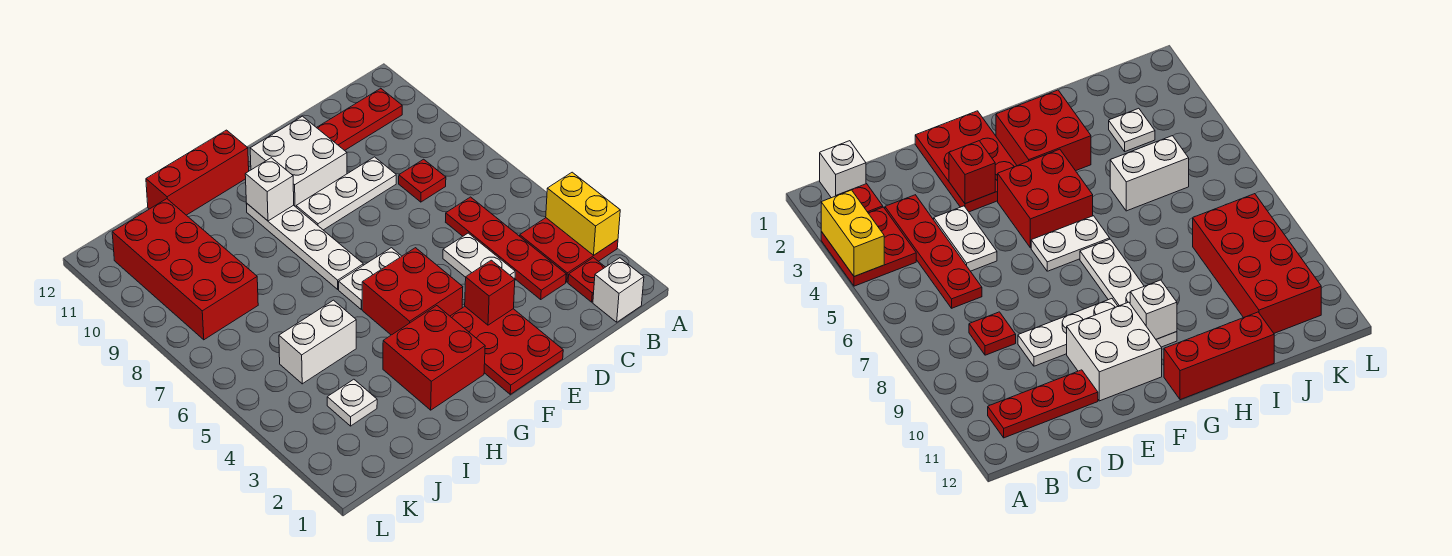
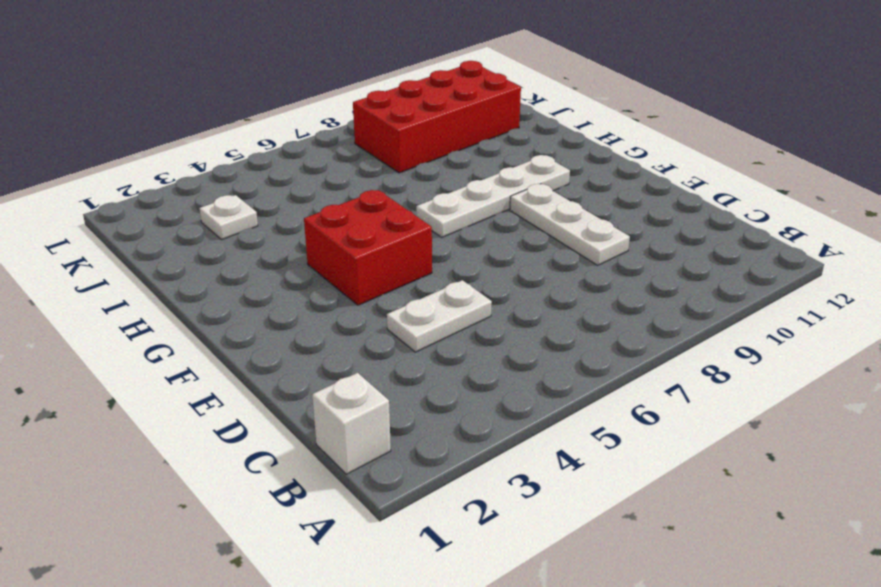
none -> red plate A3:B4 level 1
none -> red plate B2 level 1
none -> red plate B11:D11 level 1

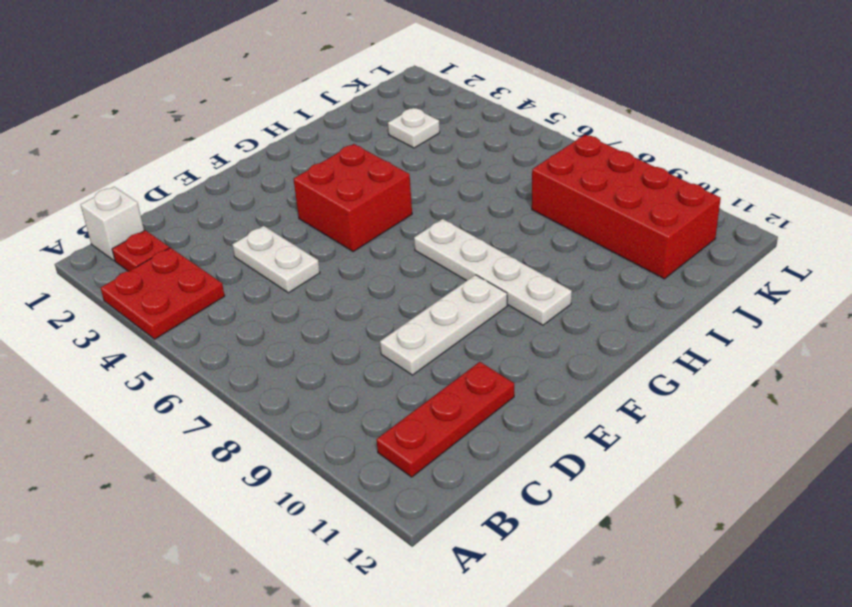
none -> red plate C3:C6 level 1
none -> red plate C8 level 1
none -> red plate E1:F3 level 1

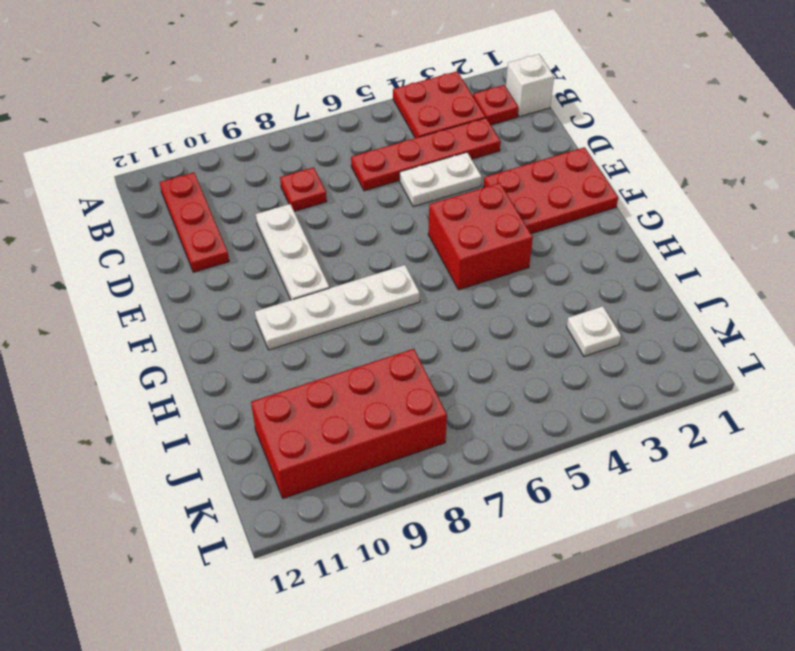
none -> white brick E10:F11 level 1
none -> white plate F6:G6 level 1
none -> red brick G2:H3 level 1

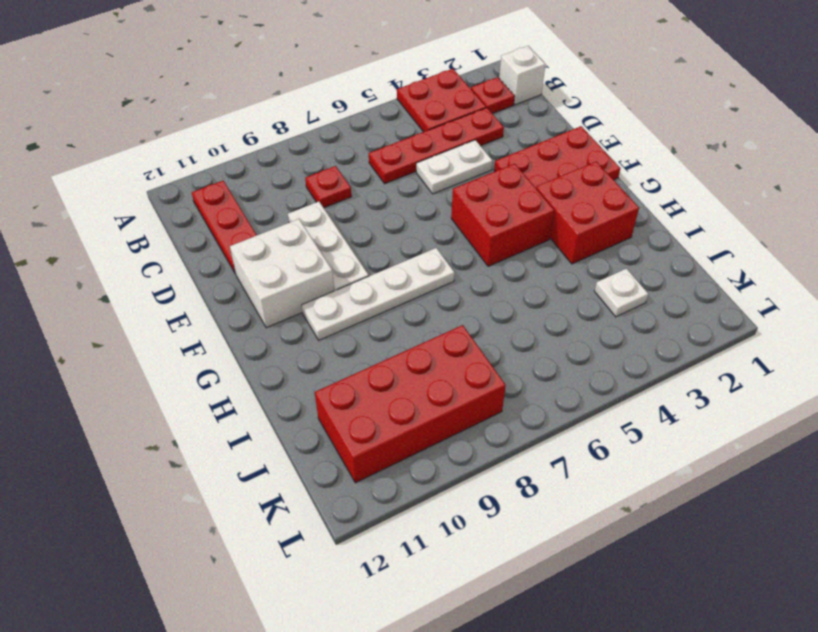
none -> white plate F6:G6 level 1
none -> red brick G12:I12 level 1
none -> white brick I5:J5 level 1

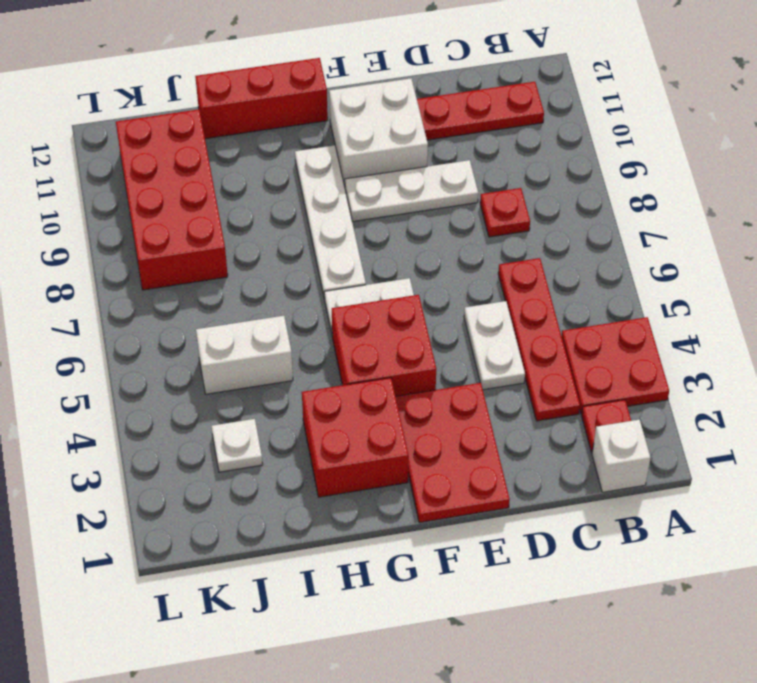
none -> yellow brick A3:A4 level 2
none -> red brick E3 level 2
none -> white brick G10 level 2

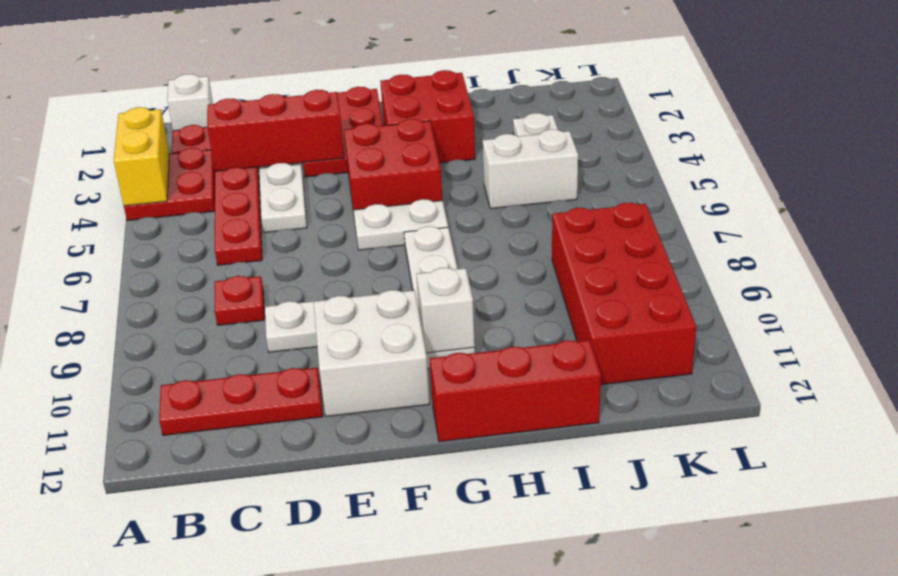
red brick C3:E3 level 2 -> red brick E3 level 2

